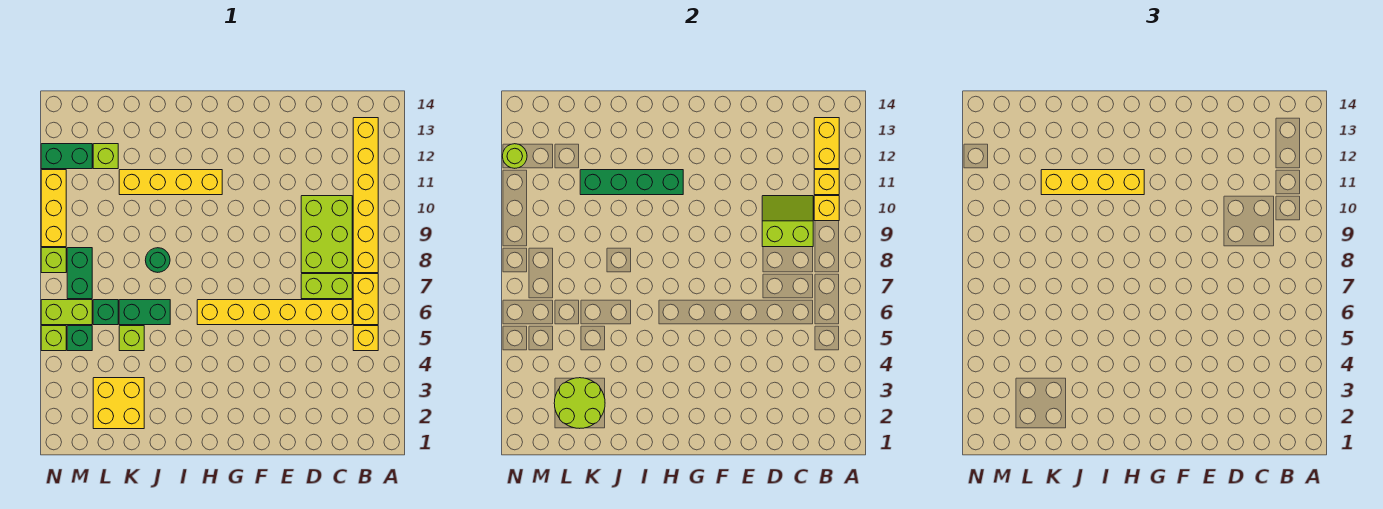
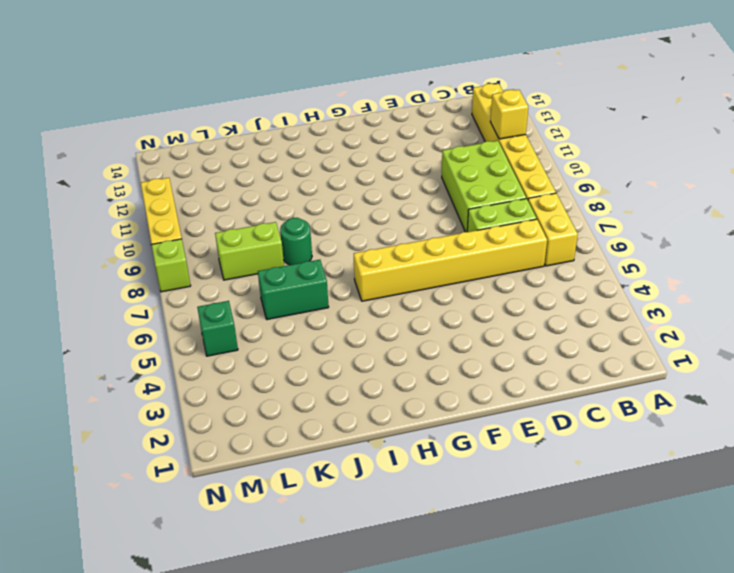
lime brick K8:L8 level 1 -> lime brick M6:N6 level 1
none -> yellow brick B5 level 1
none -> yellow brick H11:K11 level 1
none -> yellow brick K2:L3 level 1

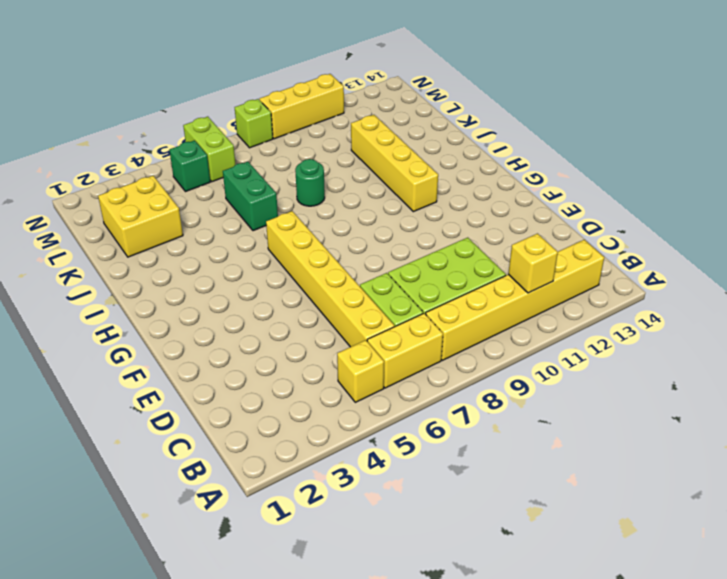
none -> lime brick K5 level 1
none -> green brick L6 level 1
none -> lime brick L12 level 1

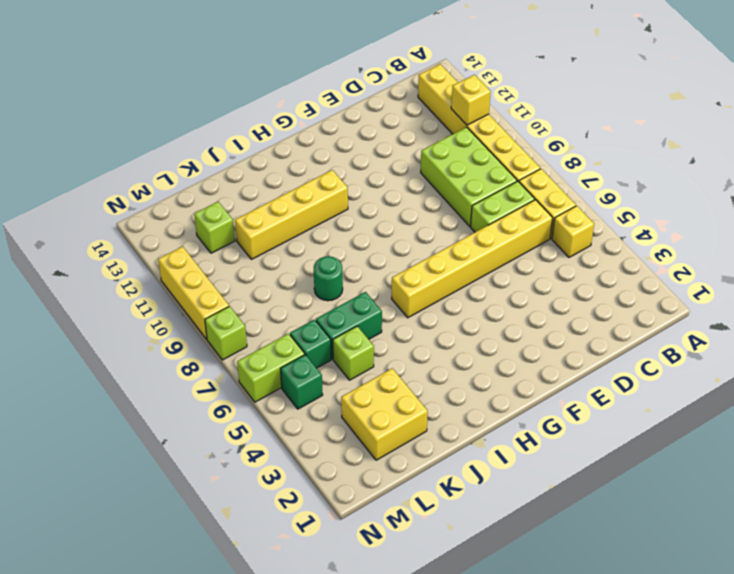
none -> green brick M7:M8 level 1
none -> green brick M12:N12 level 1
none -> lime brick N5 level 1

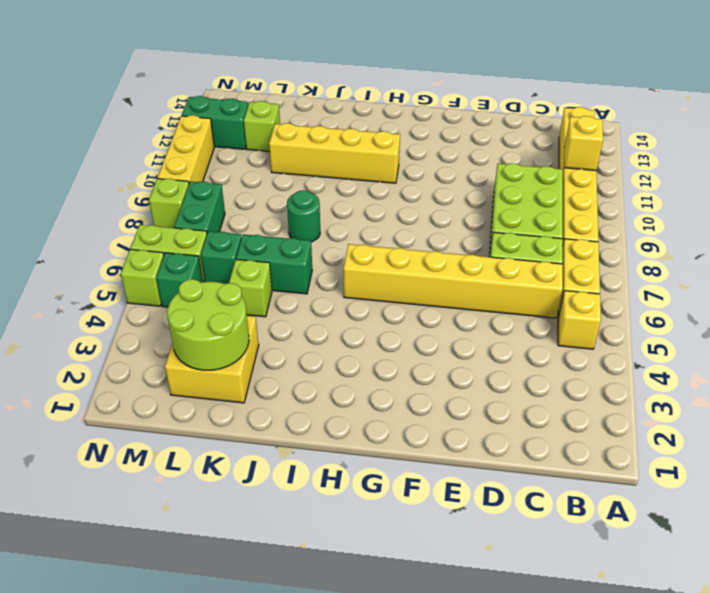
none -> yellow brick B10 level 2
none -> yellow brick B12:B13 level 2
none -> lime slope C9:D10 level 2 top 9

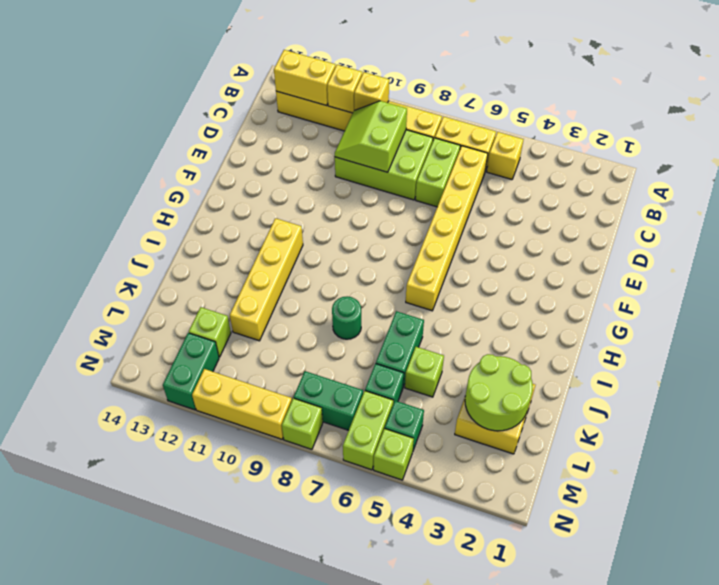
none -> green brick H11:K11 level 2
none -> lime round brick N12 level 2
none -> yellow brick H11:K11 level 3

